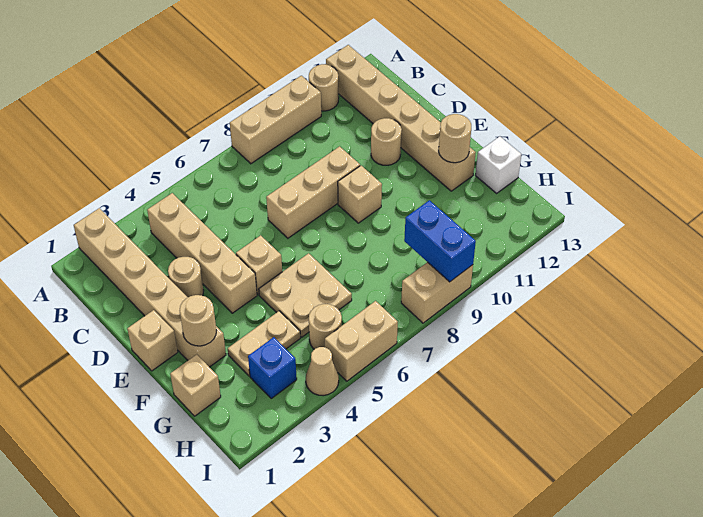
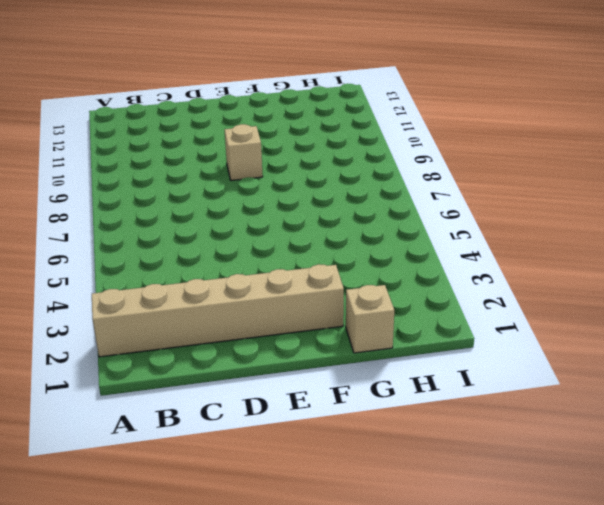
none -> tan brick A8:A10 level 1
none -> tan round brick A11 level 1
none -> tan brick A12:F12 level 1

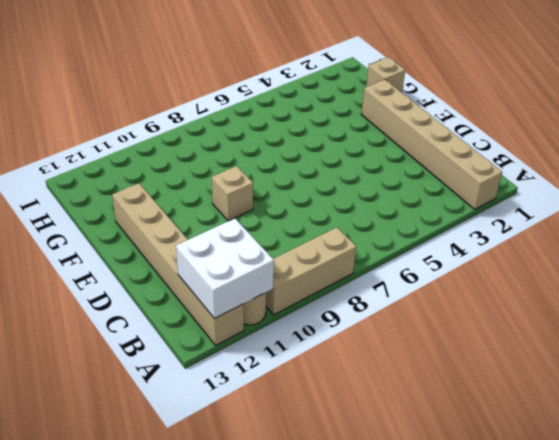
white brick A11:B12 level 2 -> none
none -> tan brick B4:E4 level 1
none -> tan round brick D3 level 1
none -> tan brick D7:D9 level 1

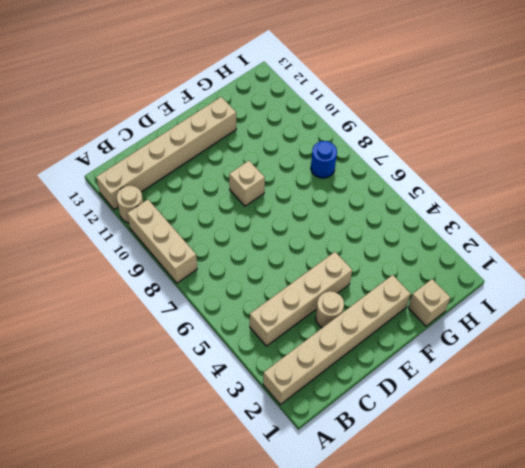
blue round brick H8 level 1 -> none
none -> tan brick D7:D9 level 1
none -> tan round brick D11 level 1
none -> tan brick E1 level 1

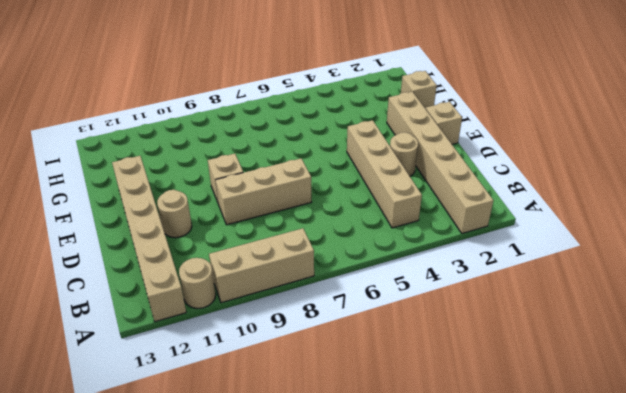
none -> tan brick E5 level 1
none -> tan plate F5:G6 level 1
none -> tan plate G3:G4 level 1

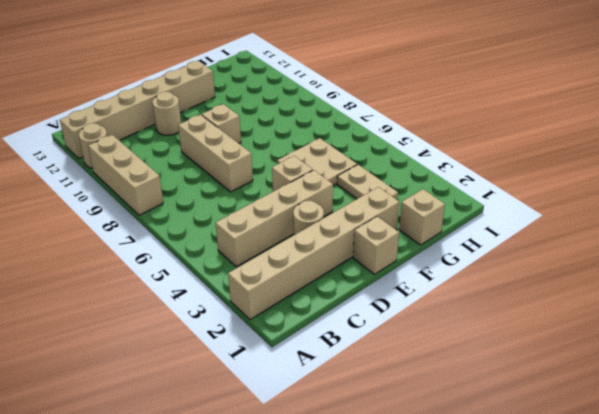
none -> white brick G13 level 1
none -> blue brick H3 level 1
none -> tan round brick H5 level 1

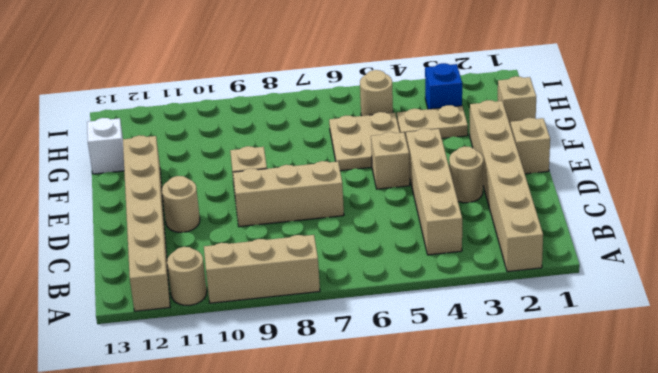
none -> tan cone I4 level 1
none -> tan brick I5:I6 level 1
none -> tan brick I8:I9 level 1

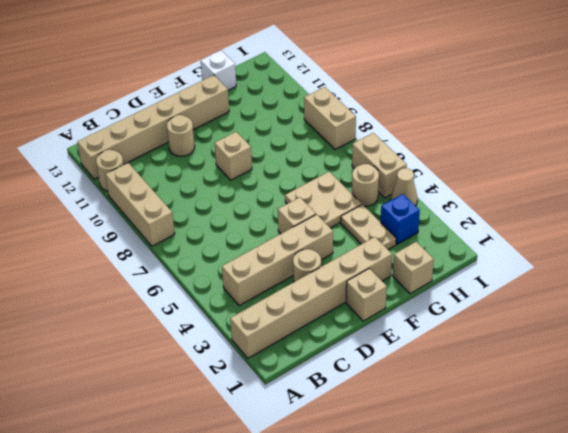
none -> tan brick D7:D9 level 1
none -> tan round brick F2 level 2
none -> tan round brick F12 level 2

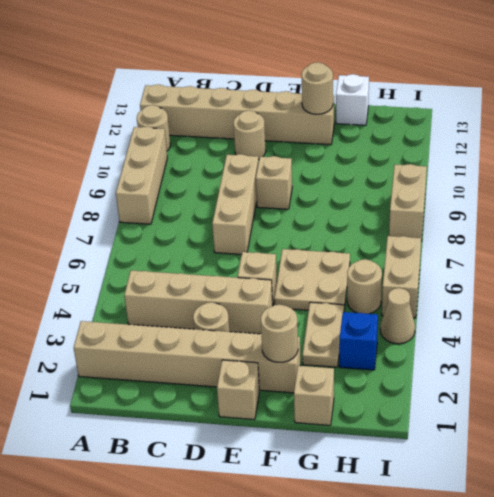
none -> blue brick H9:I9 level 2

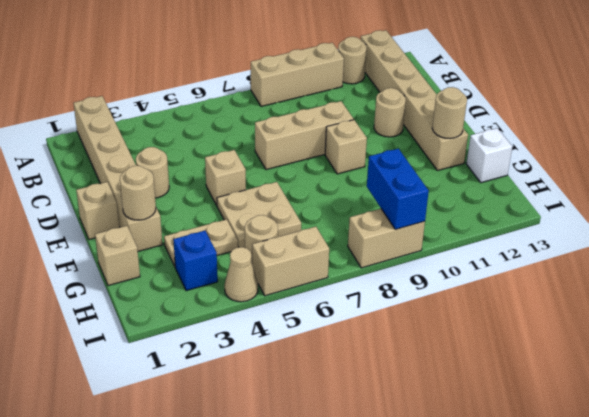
none -> tan brick B4:E4 level 1

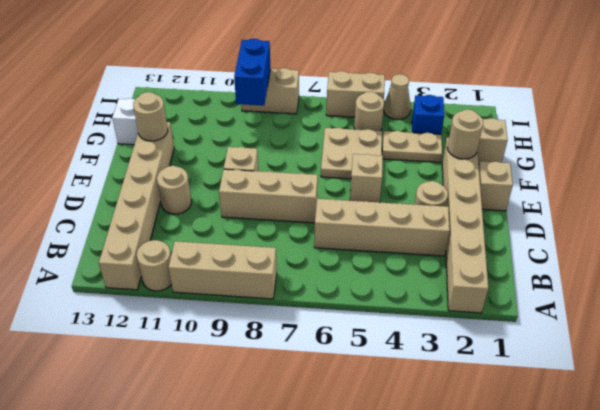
tan brick C3:C6 level 1 -> tan brick B4:E4 level 1

